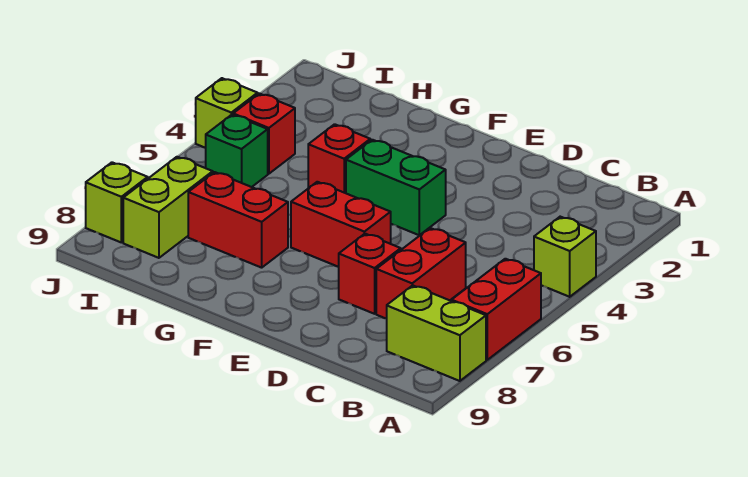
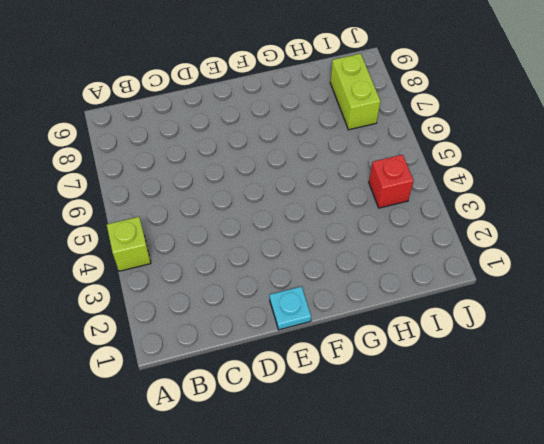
cyan plate E1 level 1 -> none
none -> red brick A6:A7 level 1
none -> lime brick A8:B8 level 1
none -> red brick C6:C7 level 1

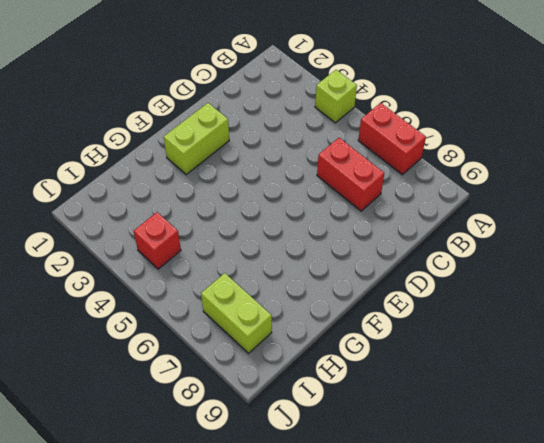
lime brick E2:F2 level 1 -> lime brick A8:B8 level 1
none -> red brick D7 level 1
none -> green brick E4:F4 level 1
none -> red brick E6:F6 level 1

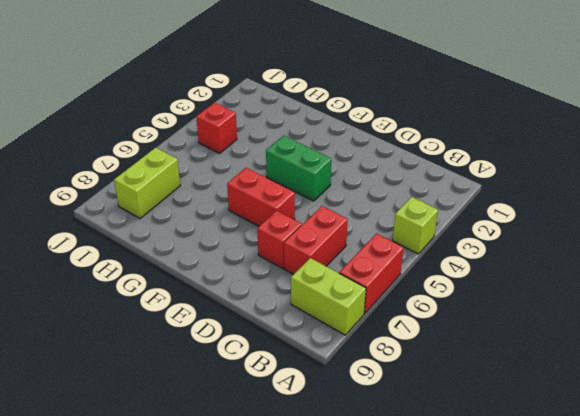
none -> red brick G4 level 1
none -> red brick G7:H7 level 1
none -> green brick I5 level 1

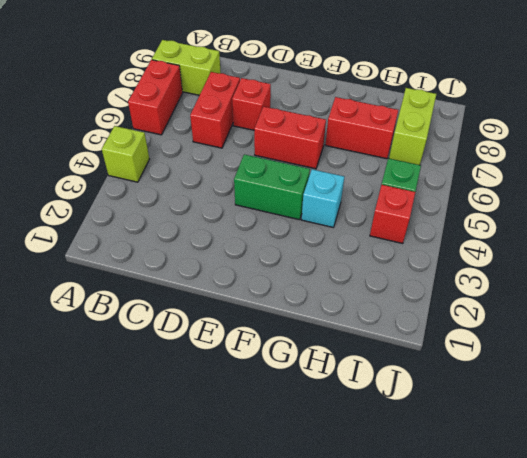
cyan brick G4 level 1 -> red brick G4 level 1
none -> lime brick J4 level 1
none -> lime brick J8 level 1

